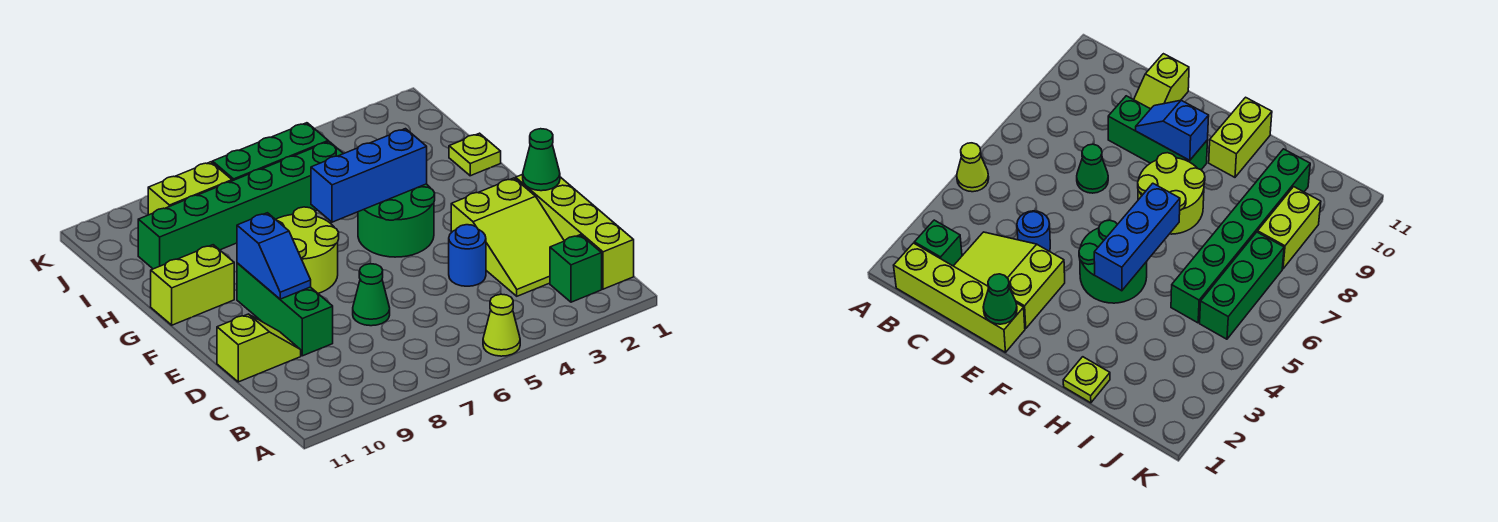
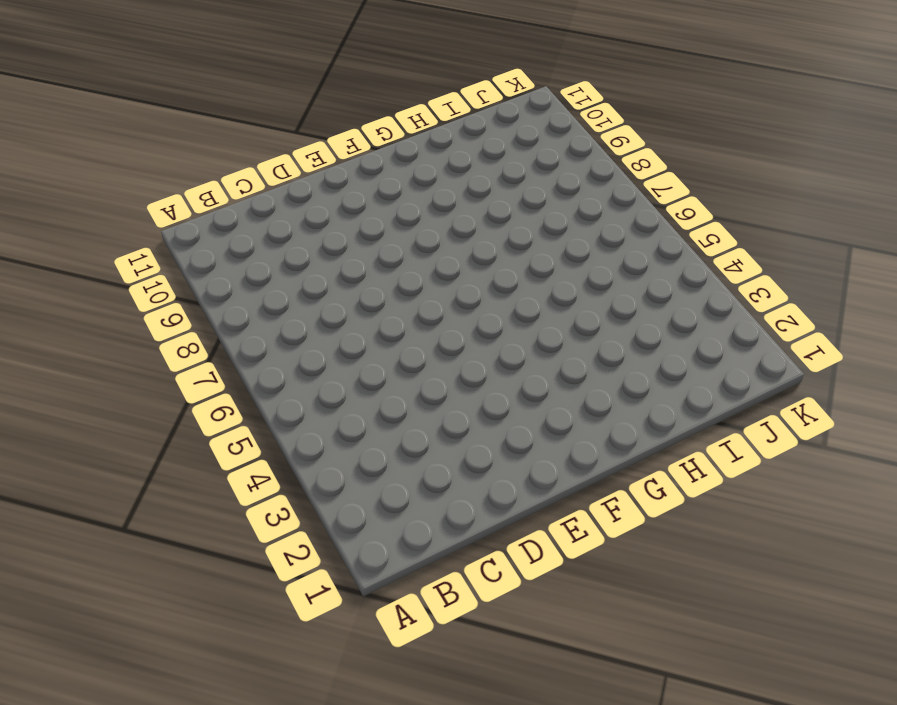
none -> lime cone A5 level 1
none -> lime brick B1:E1 level 1
none -> green brick B2 level 1

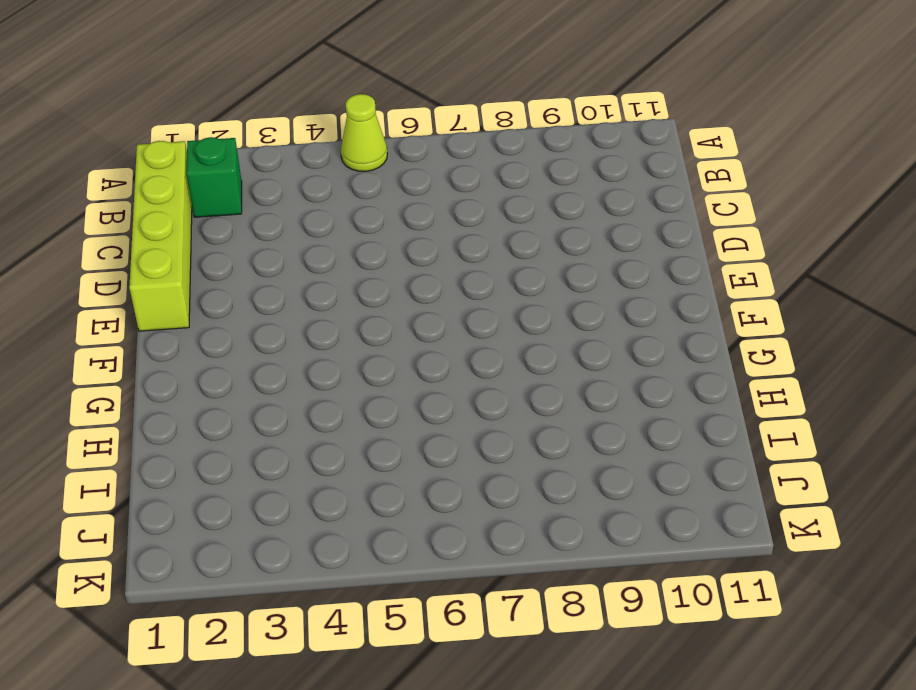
none -> lime slope C2:E3 level 1 top E
none -> blue round brick D4 level 1
none -> green cone D7 level 1

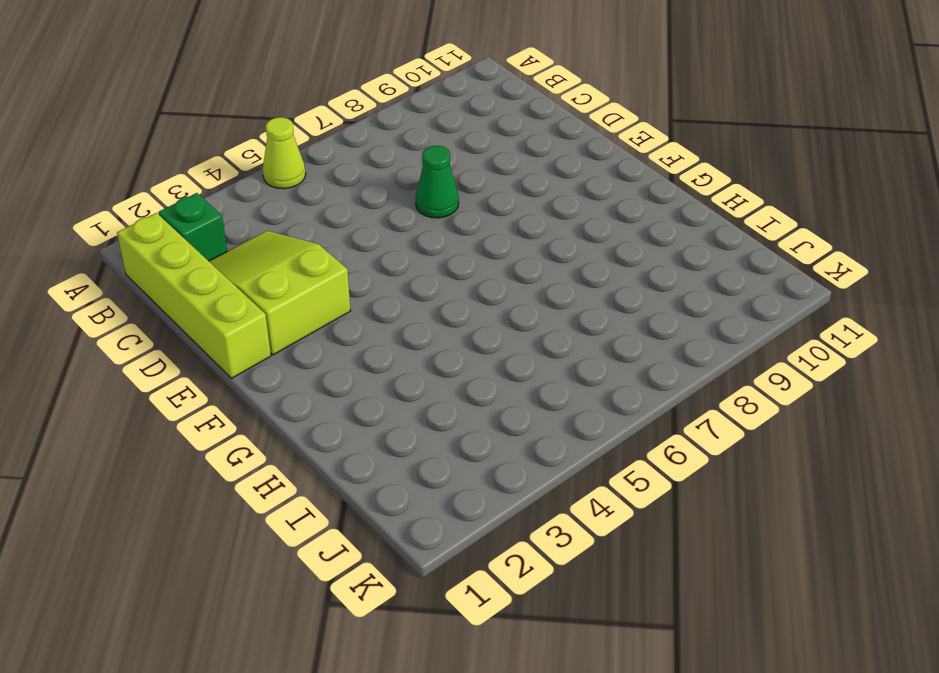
none -> blue round brick D4 level 1
none -> green brick D9:F9 level 1
none -> lime slope D10:D11 level 1 top 11

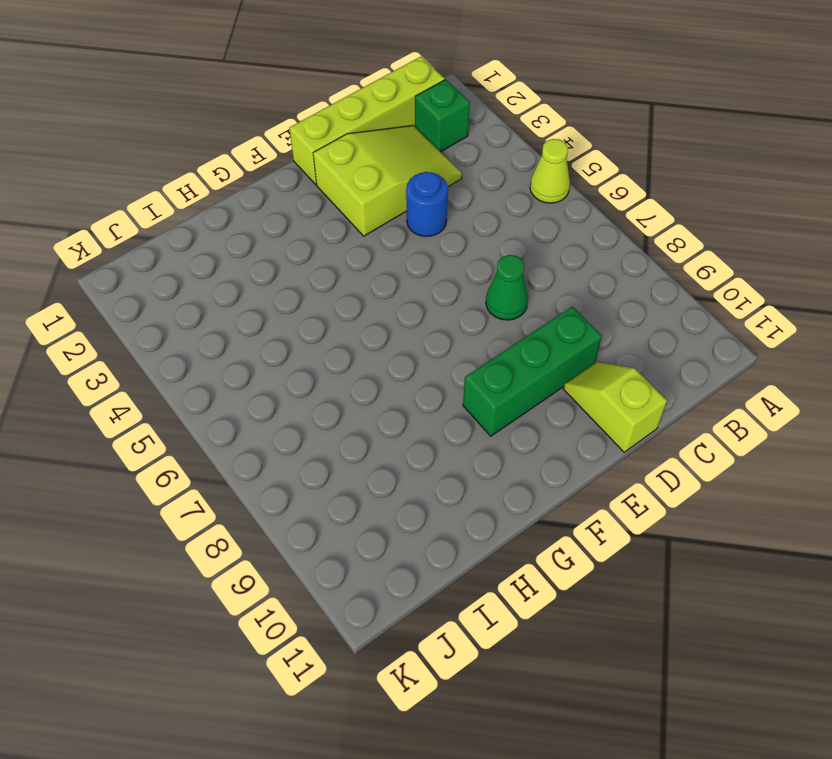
none -> green round brick F4:G5 level 1
none -> lime round brick F7:G8 level 1
none -> lime brick G10:G11 level 1

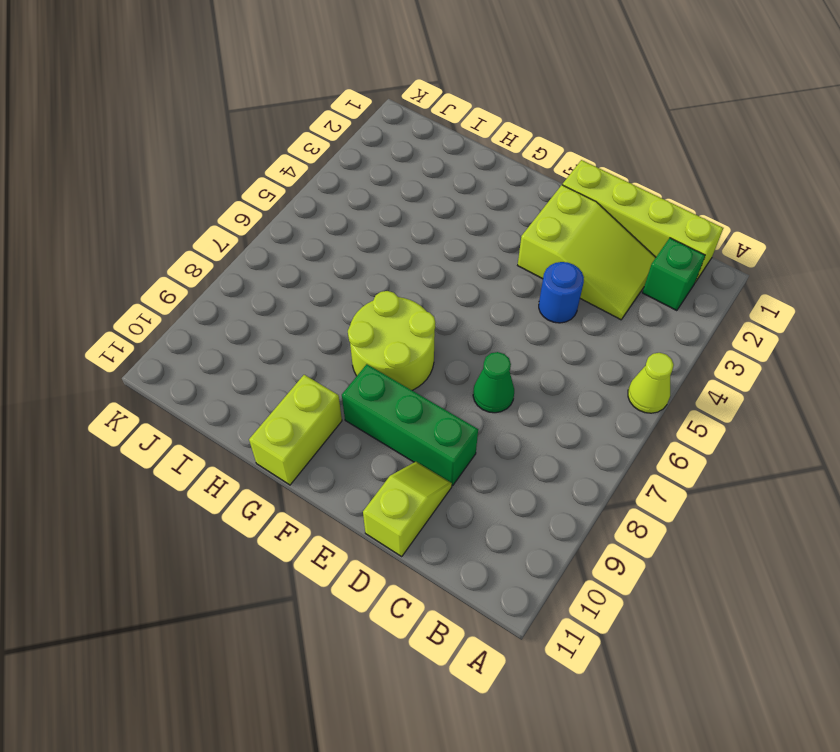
none -> green round brick F4:G5 level 1
none -> lime plate H1 level 1
none -> green brick I5:I10 level 1

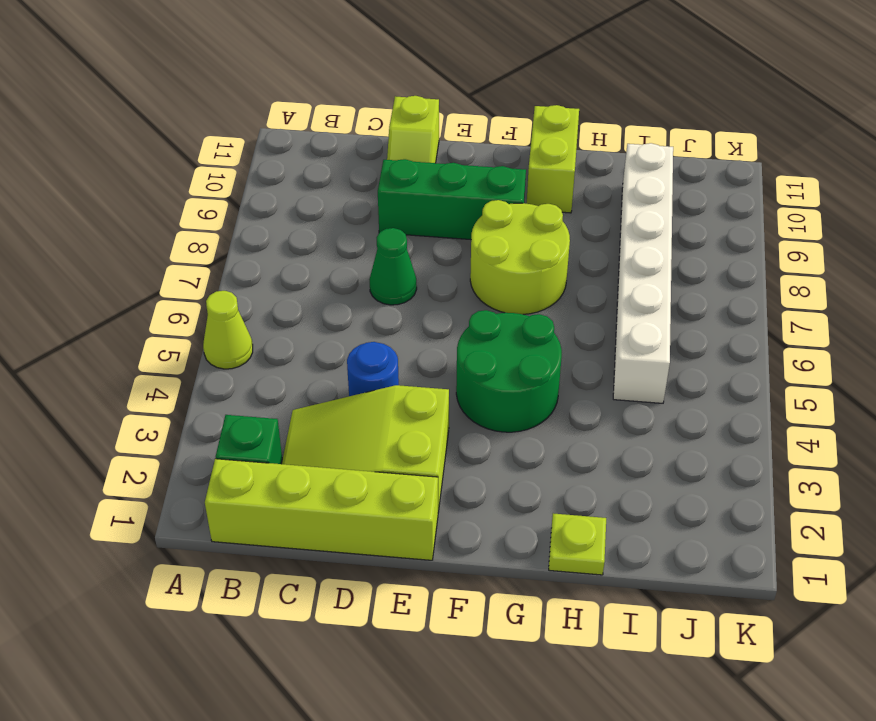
white brick I5:I10 level 1 -> green brick I5:I10 level 1
none -> green brick J5:J7 level 1
none -> lime brick J8:J9 level 1
none -> green cone E1 level 2

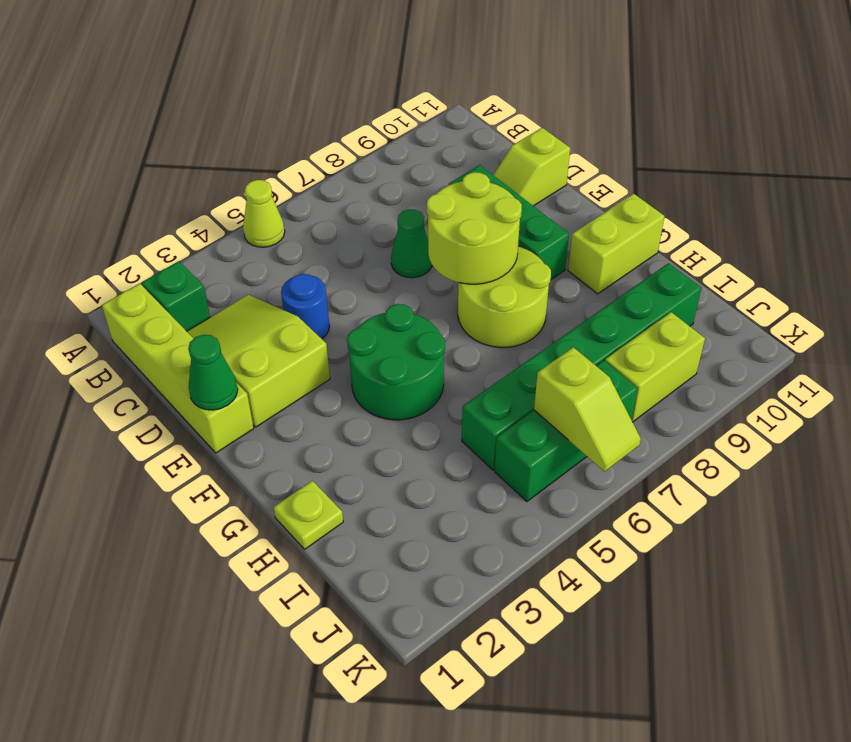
lime round brick E7:F8 level 2 -> none
lime slope J6:K6 level 2 top J -> none
none -> blue slope E9:F9 level 2 top F
none -> blue brick G4:G6 level 2

